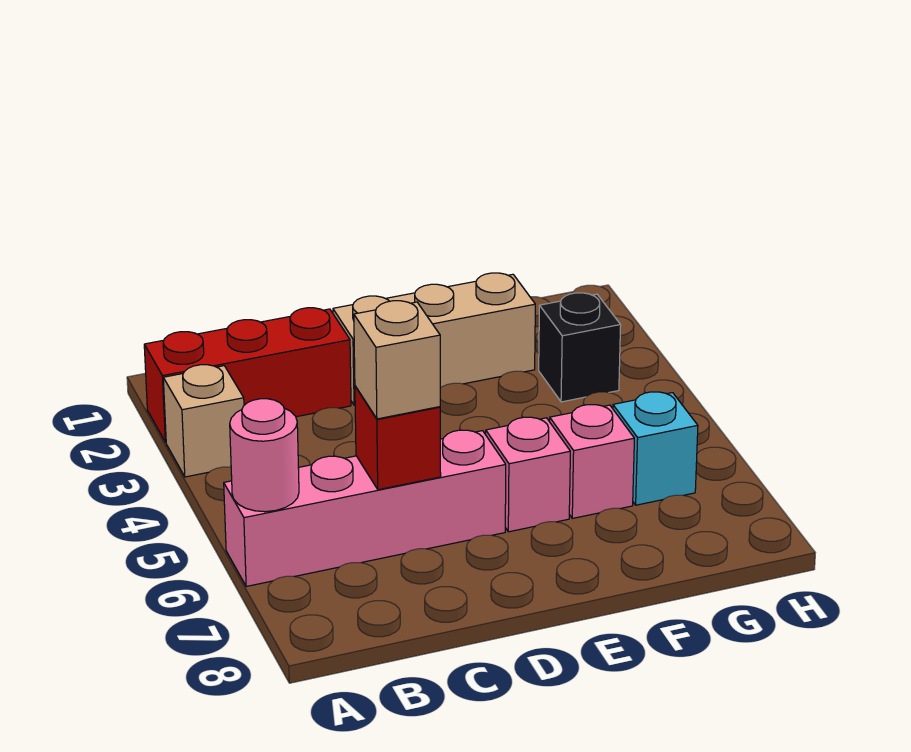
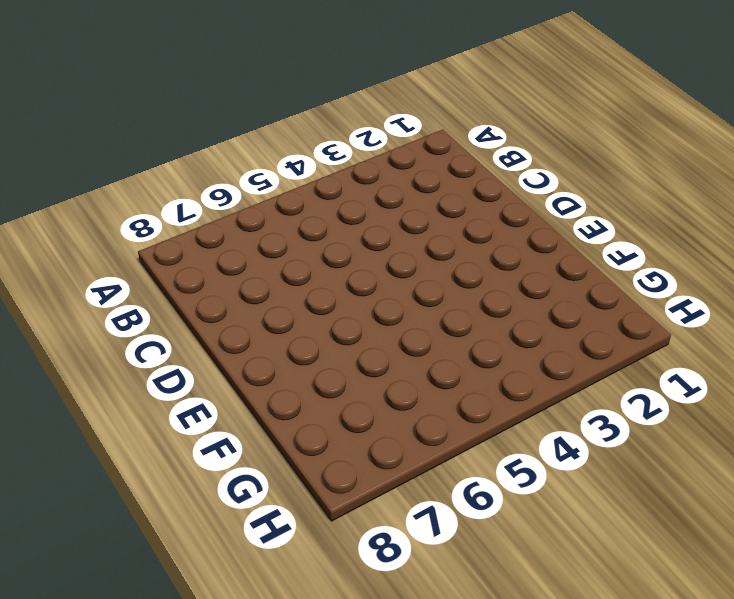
none -> red brick A2:C2 level 1
none -> tan brick A3 level 1

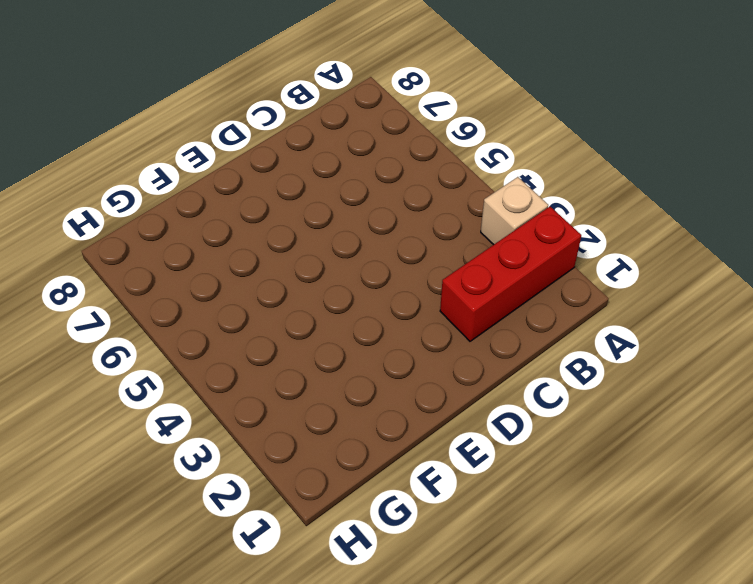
none -> pink brick A6:D6 level 1
none -> tan brick D2:F2 level 1

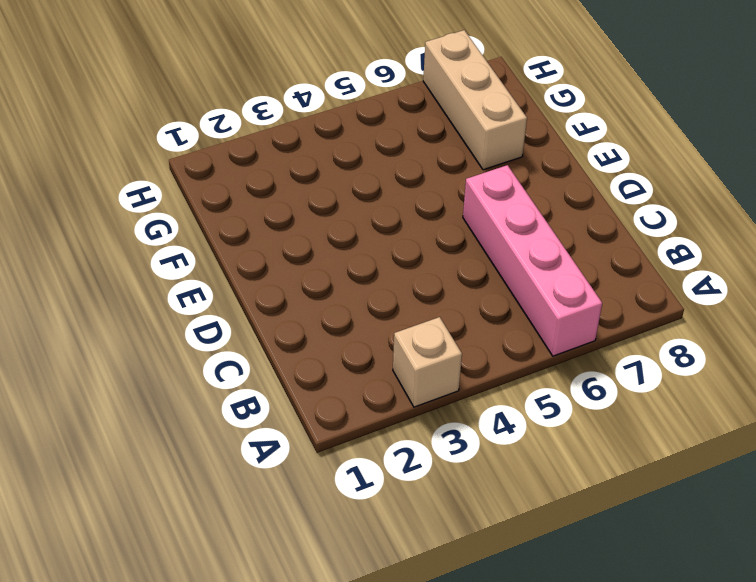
tan brick F7:H7 level 1 -> tan brick D2:F2 level 1
none -> red brick A2:C2 level 1
none -> pink brick E6 level 1

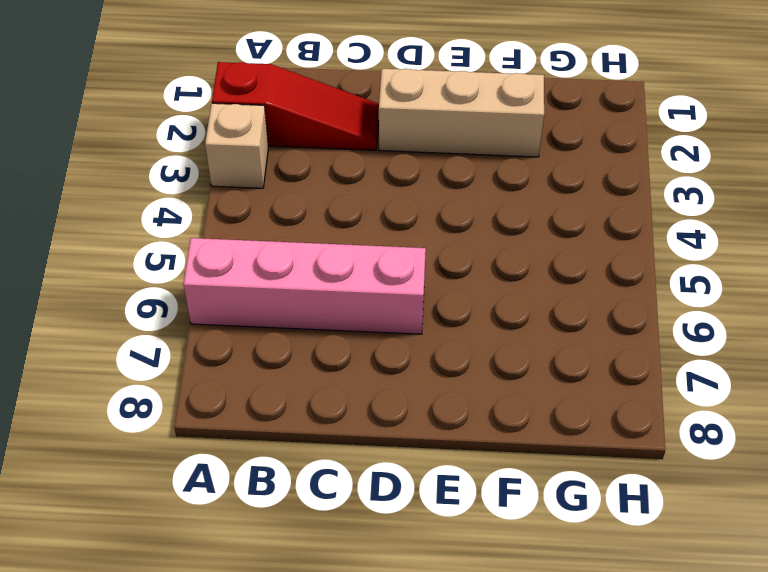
red slope A2:C2 level 1 top A -> red brick A2:C2 level 1
none -> pink brick E6 level 1
none -> pink brick F6 level 1

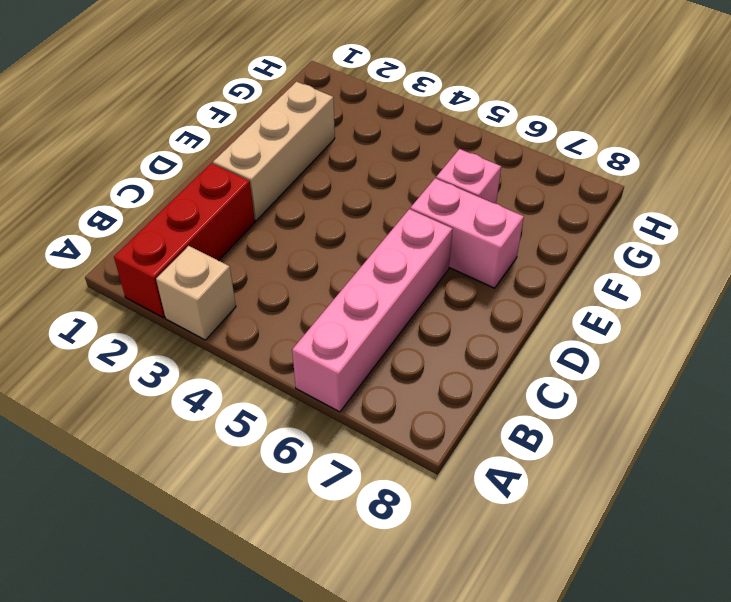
pink brick E6:E7 level 1 -> pink brick E6 level 1
none -> black brick G3 level 1
none -> cyan brick G6 level 1

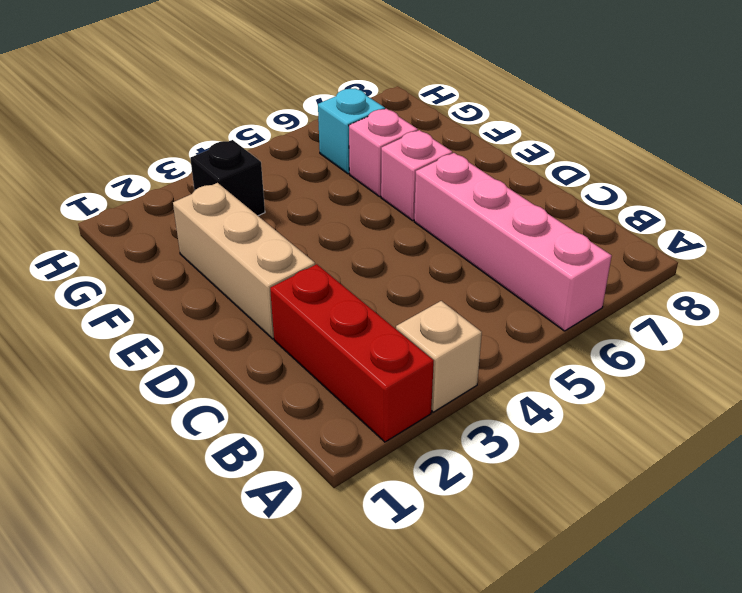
none -> pink round brick A6 level 2
none -> red brick C6 level 2

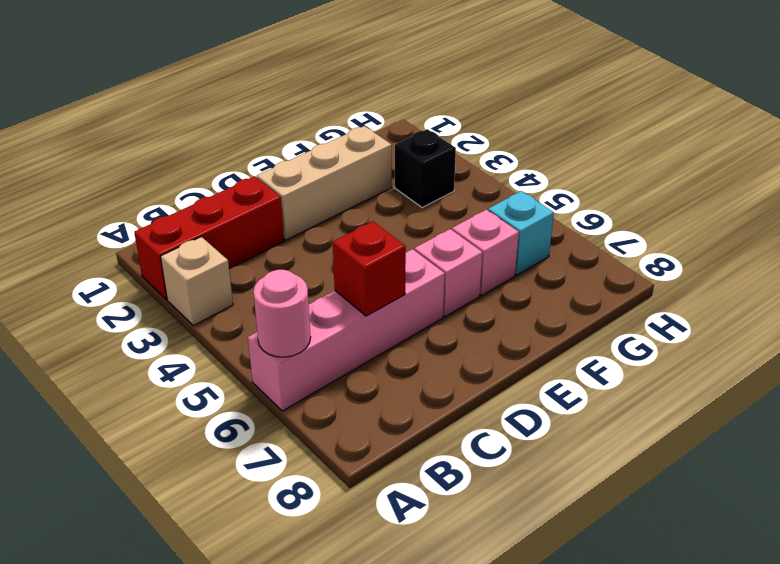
none -> tan brick C6 level 3

